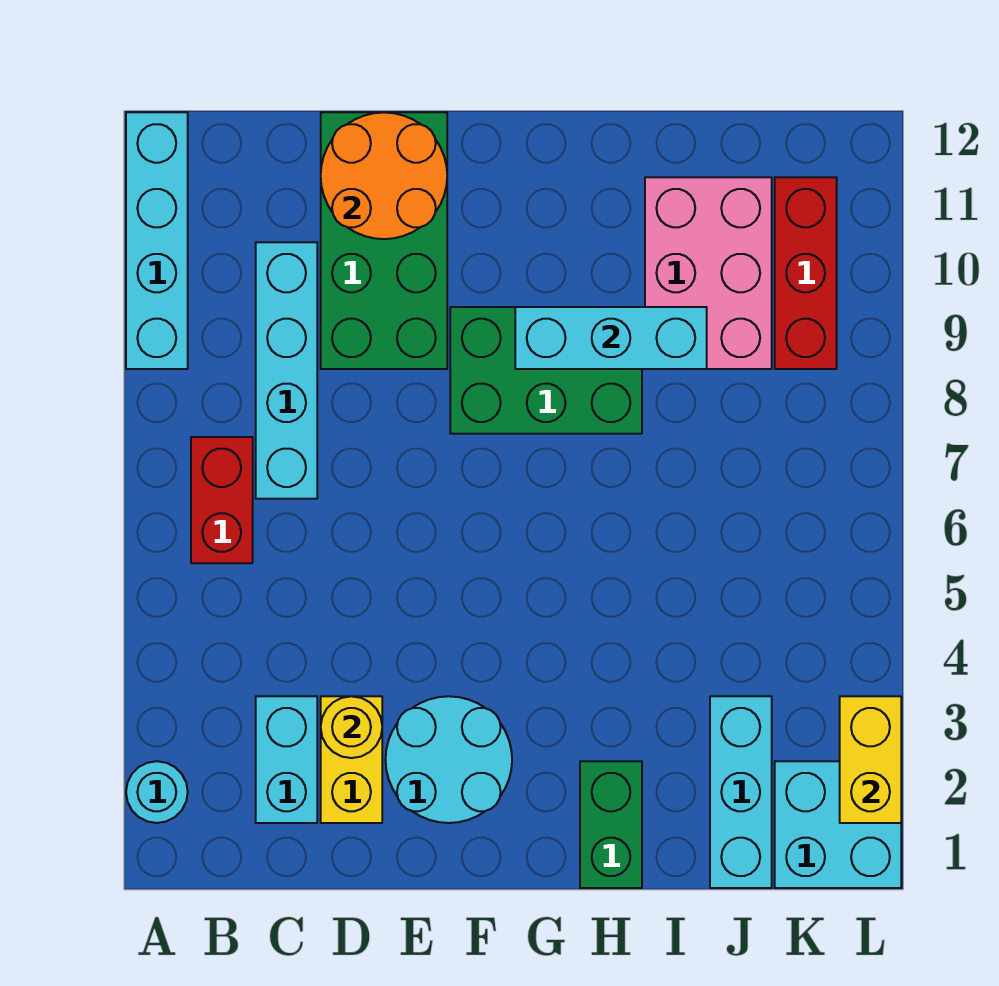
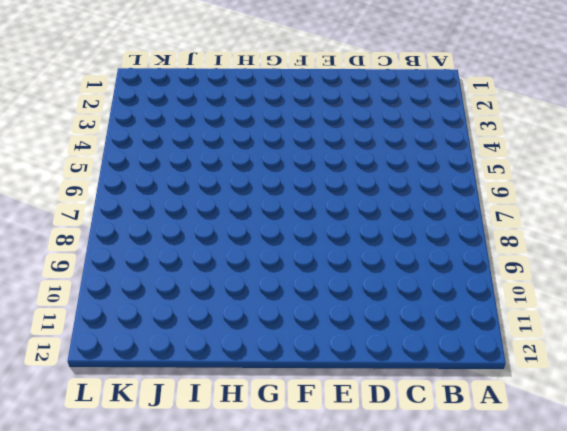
none -> cyan round brick A2 level 1
none -> cyan brick A9:A12 level 1
none -> red brick B6:B7 level 1

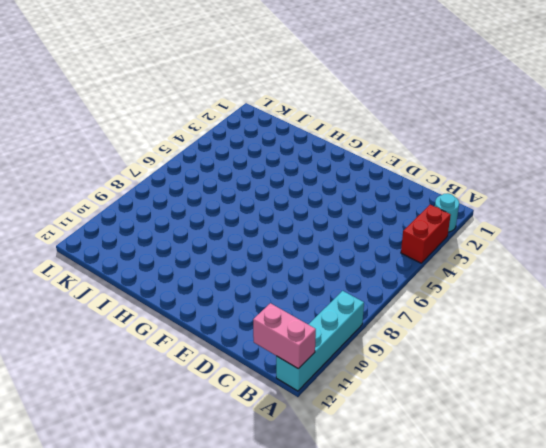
red brick A3:A4 level 1 -> red brick B6:B7 level 1
pink brick A12:B12 level 2 -> none
none -> cyan brick C2:C3 level 1
none -> cyan brick C7:C10 level 1
none -> yellow brick D2:D3 level 1

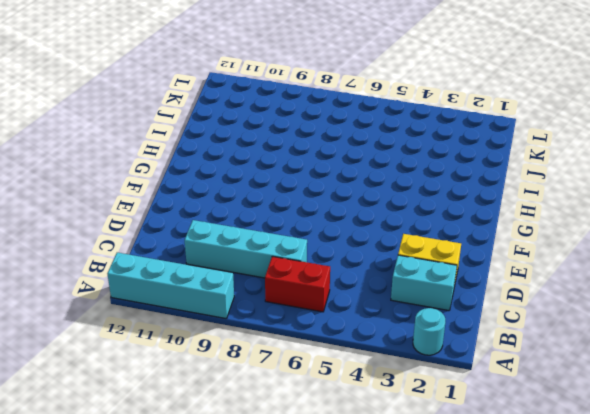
none -> green brick D9:E12 level 1
none -> cyan round brick E2:F3 level 1
none -> green brick F8:H9 level 1

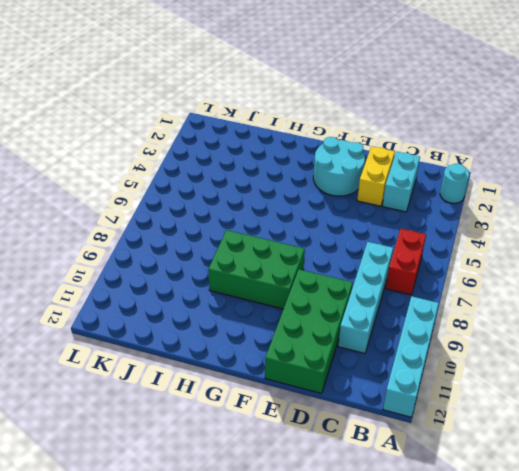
none -> green brick H1:H2 level 1
none -> pink brick I9:J11 level 1
none -> cyan brick J1:J3 level 1

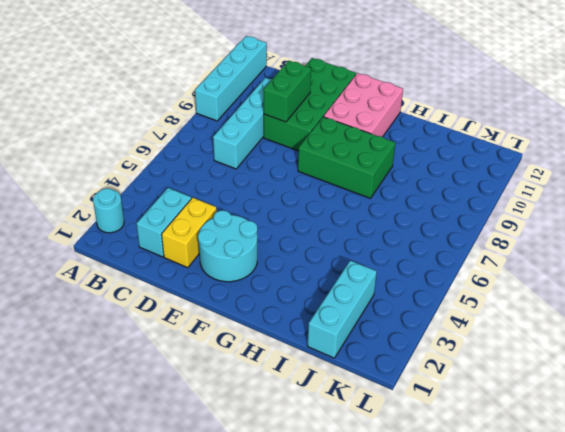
green brick D9:D10 level 2 -> green brick H1:H2 level 1
pink brick F10:G12 level 1 -> pink brick I9:J11 level 1
none -> red brick B6:B7 level 1
none -> cyan brick K1:L2 level 1
none -> red brick K9:K11 level 1

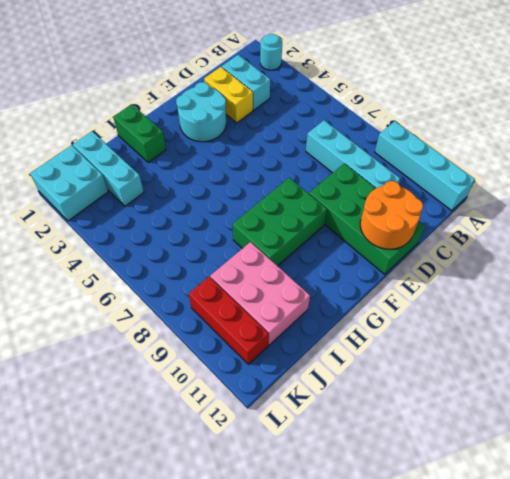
none -> red brick B6:B7 level 1
none -> yellow round brick D3 level 2
none -> cyan brick G9:I9 level 2

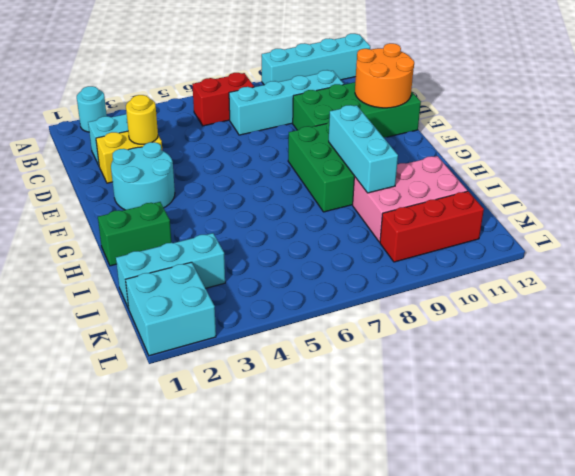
none -> yellow brick L2:L3 level 2

